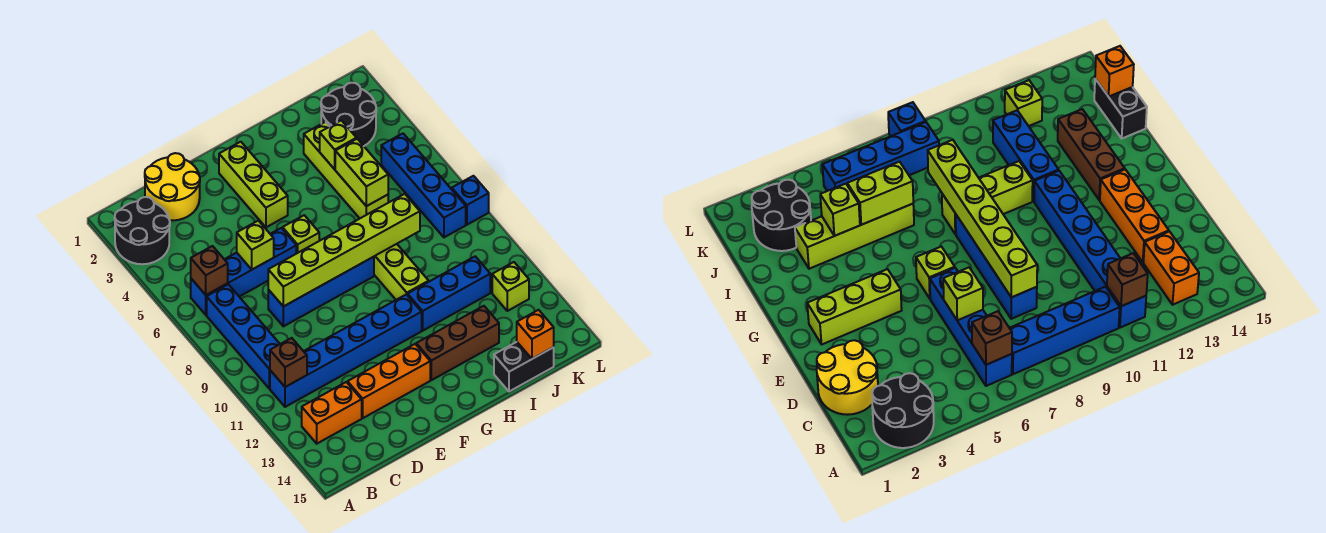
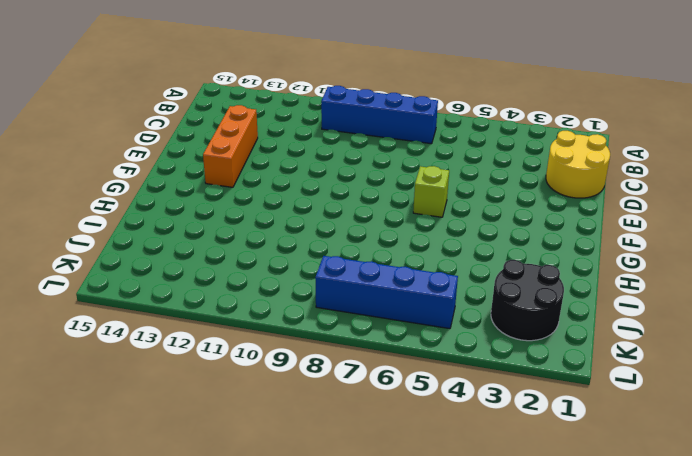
none -> black round brick A2:B3 level 1
none -> blue brick B6:E6 level 1
none -> blue brick B11:G11 level 1

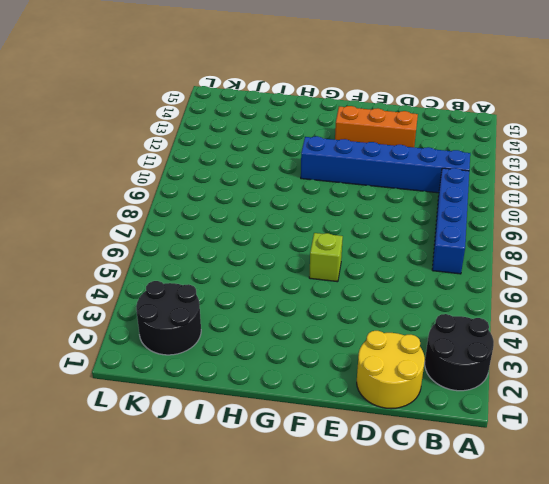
none -> blue brick B6:E6 level 1
none -> orange brick B13:C13 level 1
none -> blue brick D8:G8 level 1

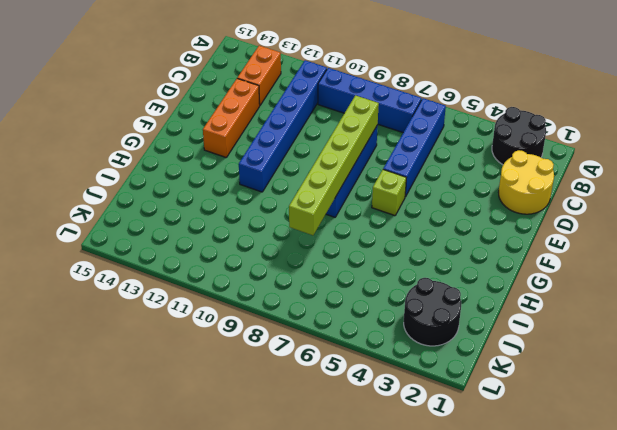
none -> lime brick F2:F4 level 1
none -> brown brick G13:I13 level 1
none -> lime brick H8:H10 level 1

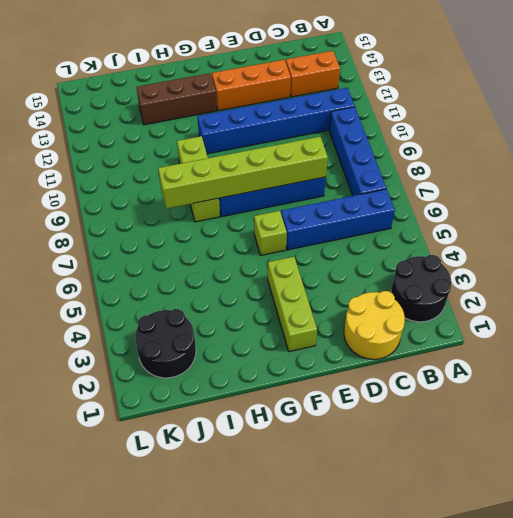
none -> blue brick H11:J11 level 1
none -> lime brick I3:I6 level 1
none -> black brick I15:J15 level 1

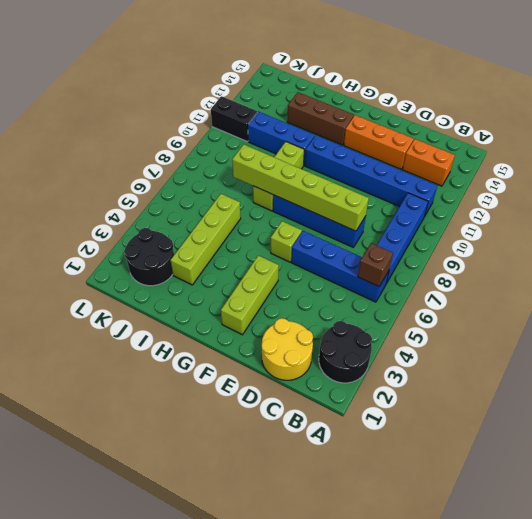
black brick K11:L11 level 1 -> black brick I15:J15 level 1
none -> blue brick K5:K8 level 1
none -> lime brick K12 level 1
none -> blue brick L8 level 1

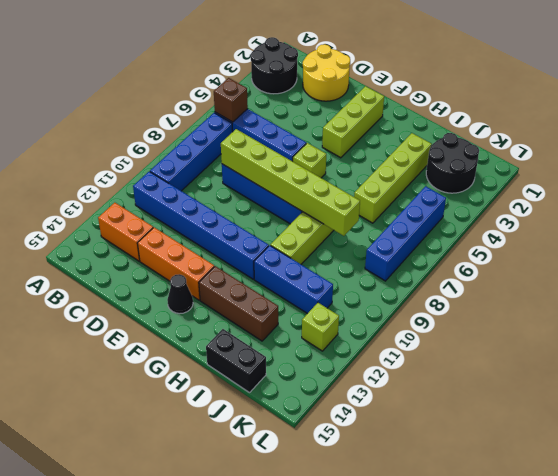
black cone F14 level 1 -> none
none -> blue brick L8 level 1
none -> brown brick B11 level 2
none -> lime brick D6 level 2

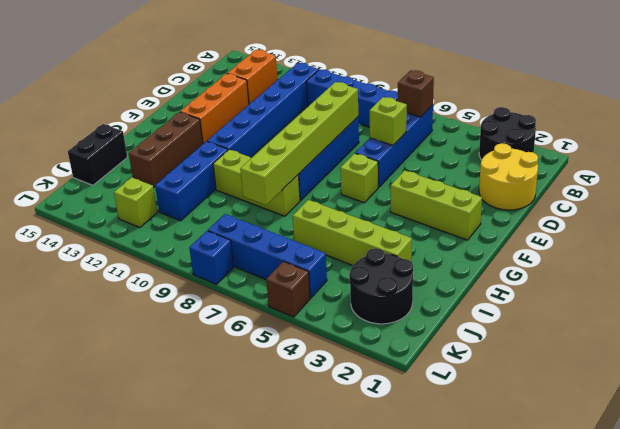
brown brick L5 level 1 -> brown brick B11 level 2
none -> lime brick I4 level 2
none -> lime brick I5:I6 level 2
none -> orange brick J15 level 2

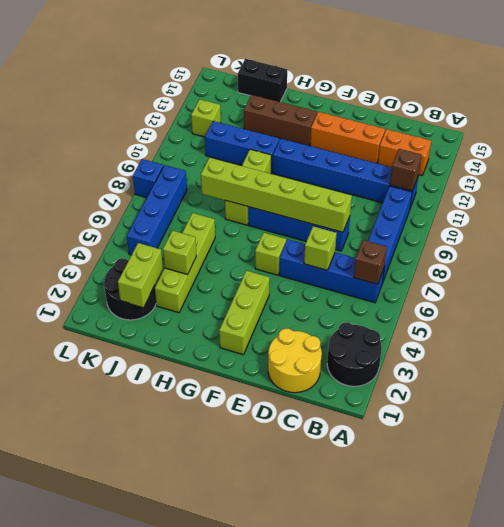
lime brick J2:J3 level 2 -> lime brick I5:I6 level 2
none -> orange brick J15 level 2

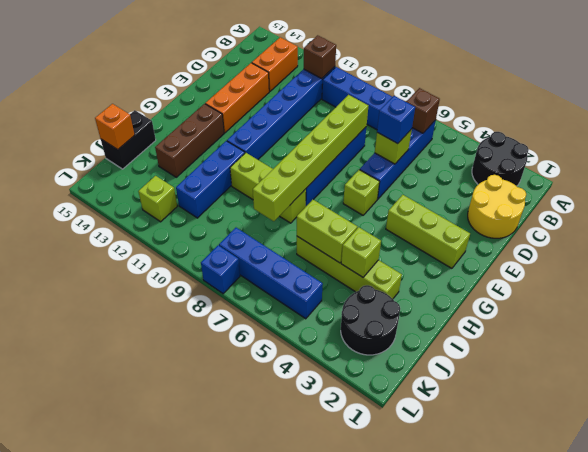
blue brick D6 level 3 -> none

